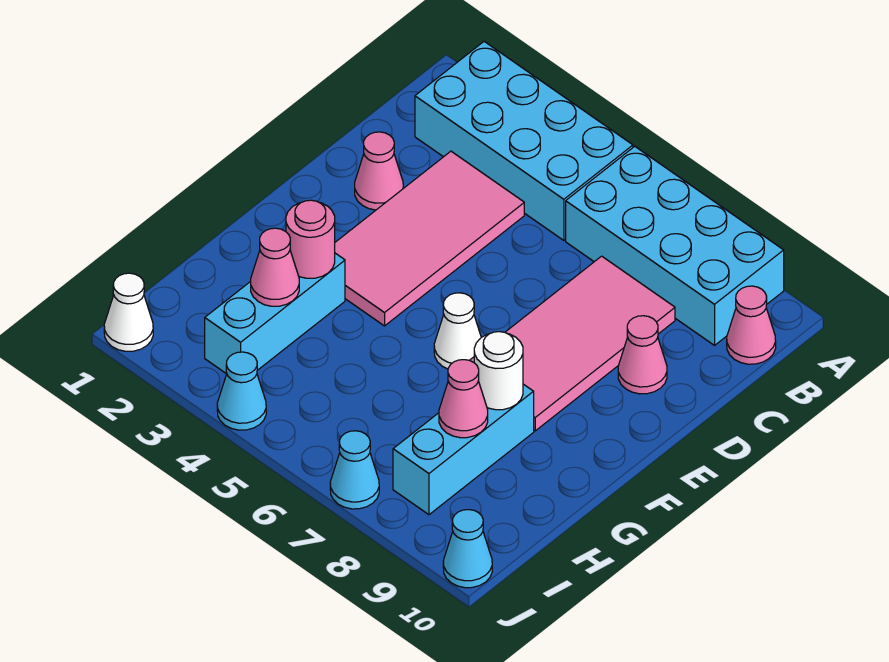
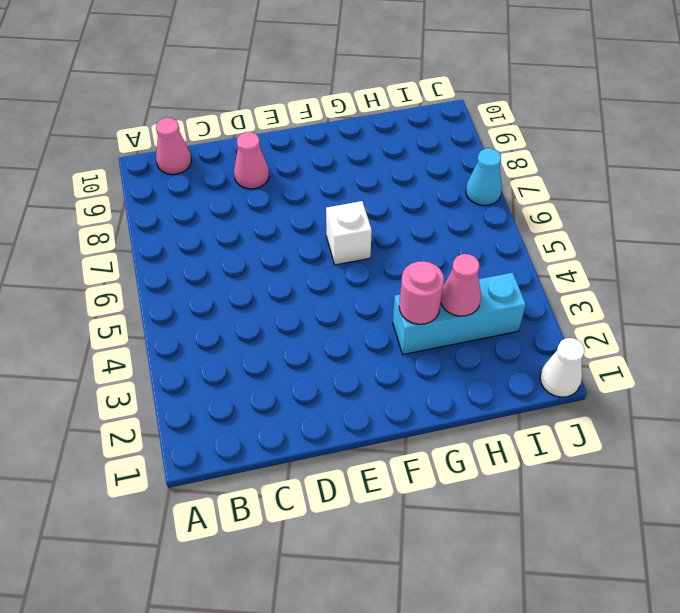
white brick F6 level 1 -> white cone F6 level 1
none -> cyan brick A2:B5 level 1
none -> cyan brick A6:B9 level 1
none -> pink tile C3:F4 level 1

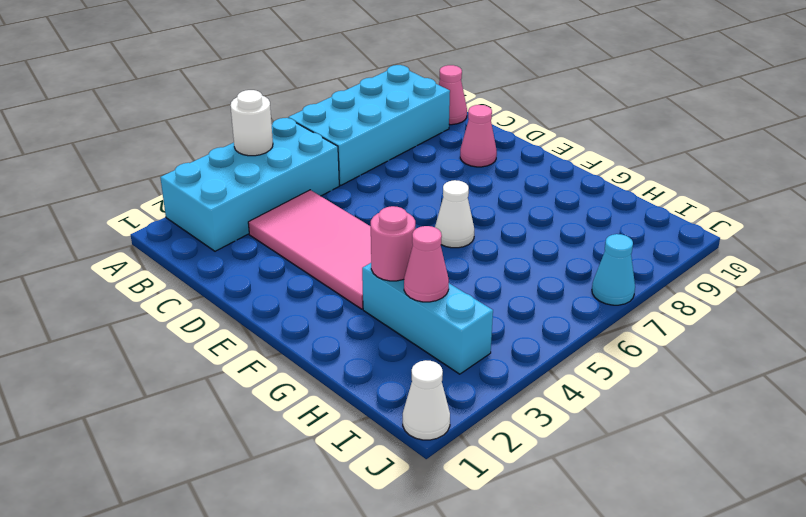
white round brick A4 level 2 -> white round brick G8 level 2
none -> pink tile C7:F8 level 1
none -> pink cone D2 level 1
none -> cyan brick G8:I8 level 1

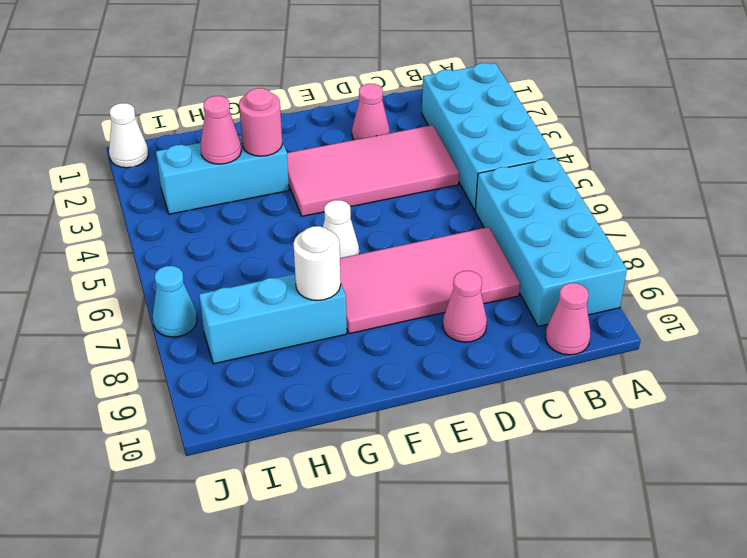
none -> cyan cone J4 level 1
none -> cyan cone J10 level 1
none -> pink cone H8 level 2

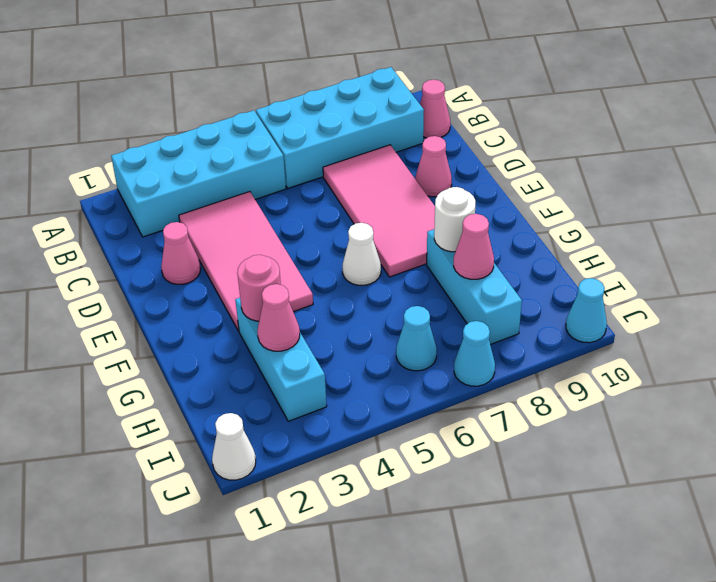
cyan cone I6 level 1 -> cyan cone J4 level 1

